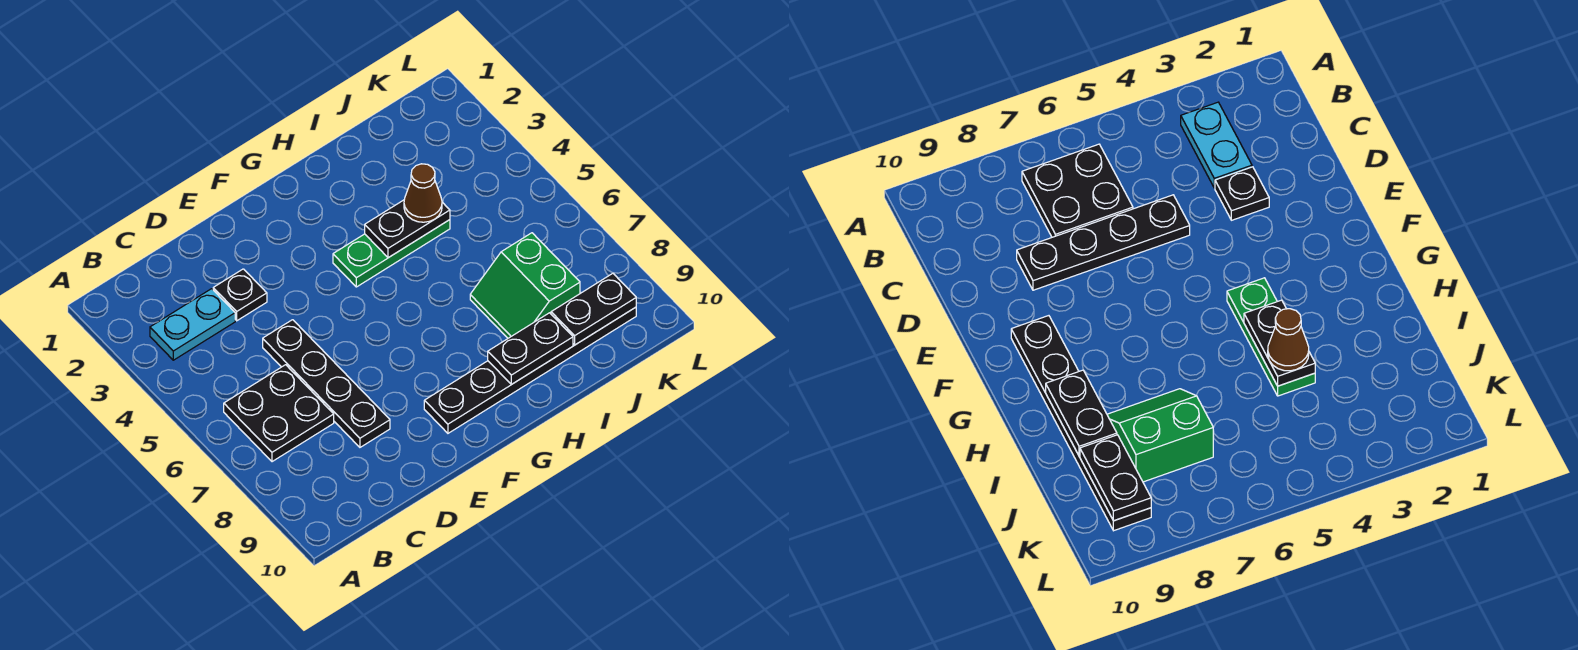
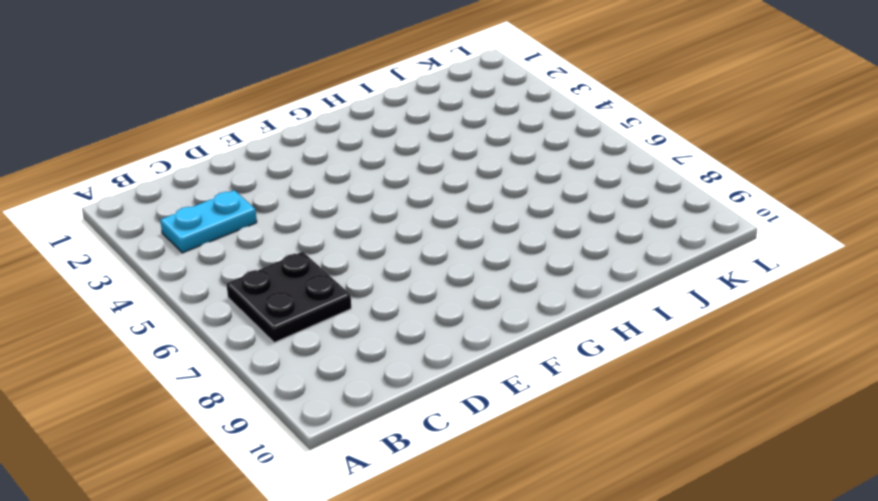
none -> black plate D3 level 1
none -> black plate D5:D8 level 1

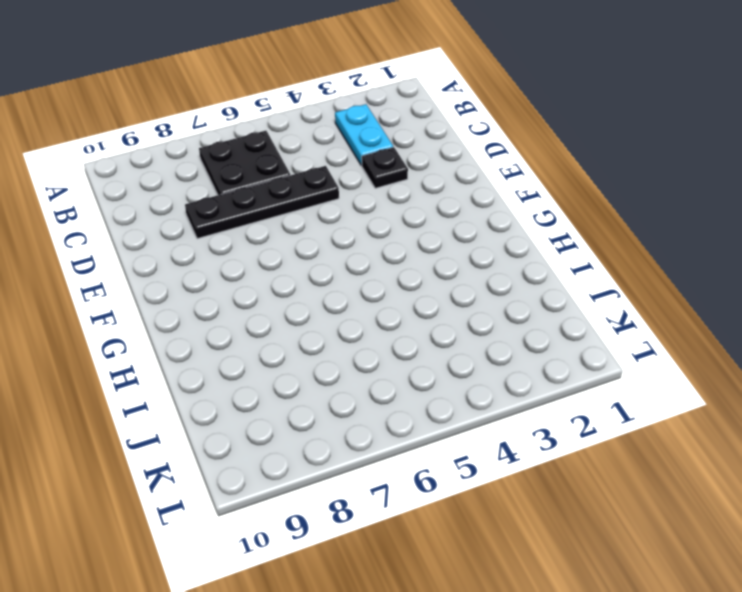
none -> black plate F9:K9 level 1
none -> green plate G4:I4 level 1

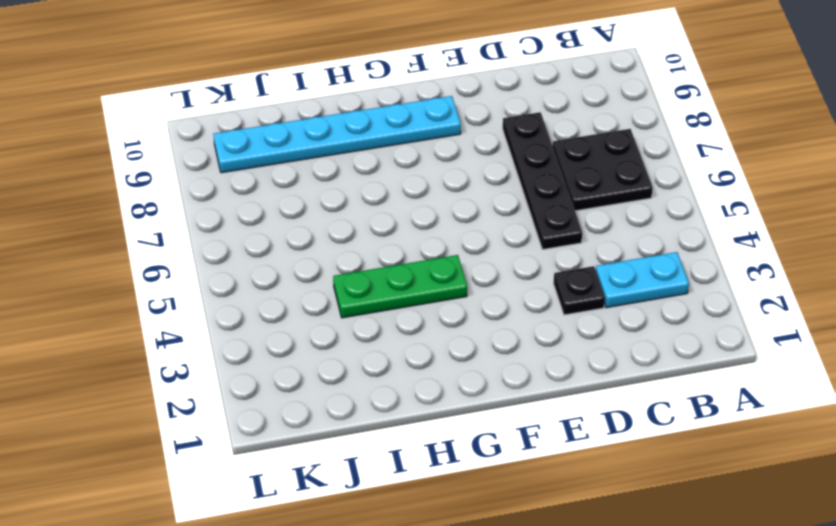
cyan plate F9:K9 level 1 -> black plate F9:K9 level 1
none -> green slope I7:J8 level 1 top J
none -> black plate H4:I4 level 2

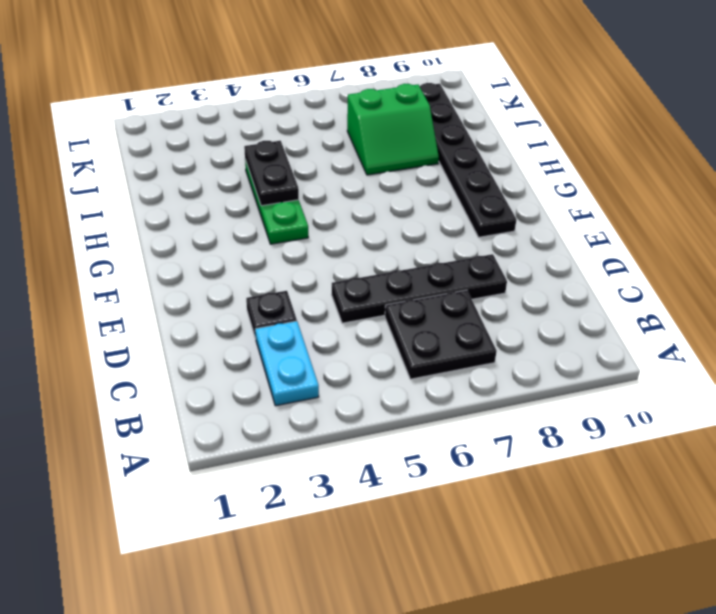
none -> black plate H9:I9 level 2
none -> black plate J9:K9 level 2

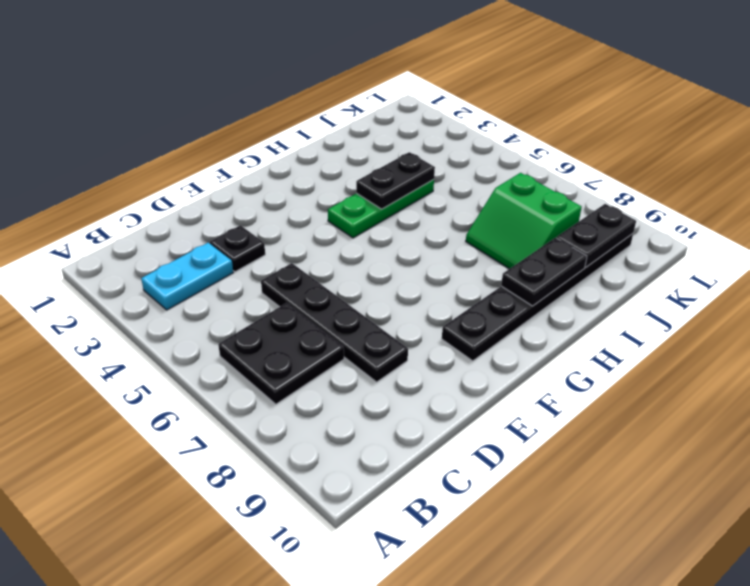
none -> brown cone I4 level 3

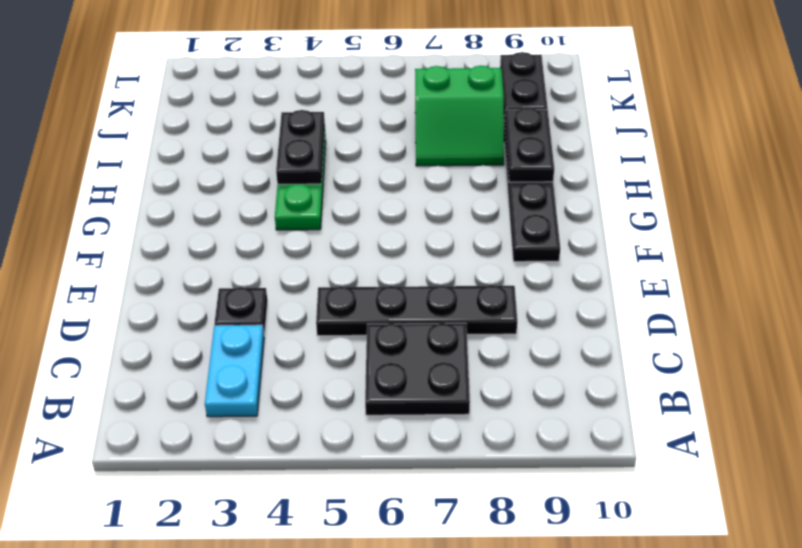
none -> brown cone I4 level 3

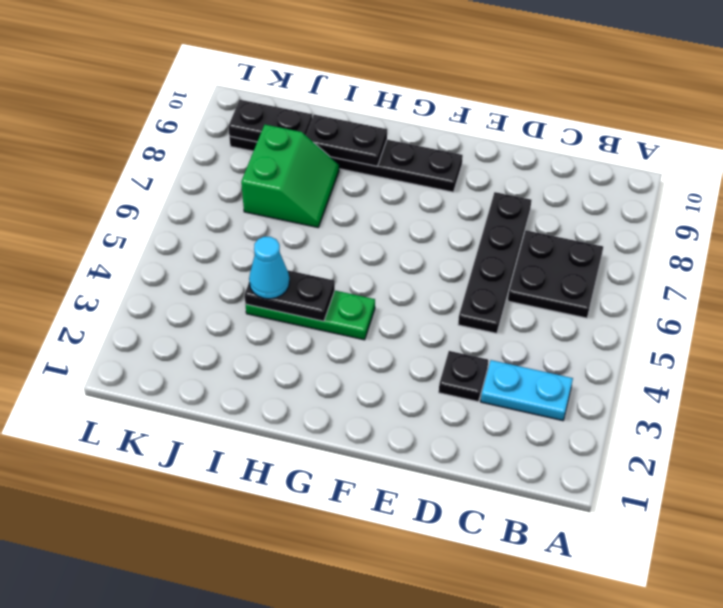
cyan cone I4 level 3 -> brown cone I4 level 3

